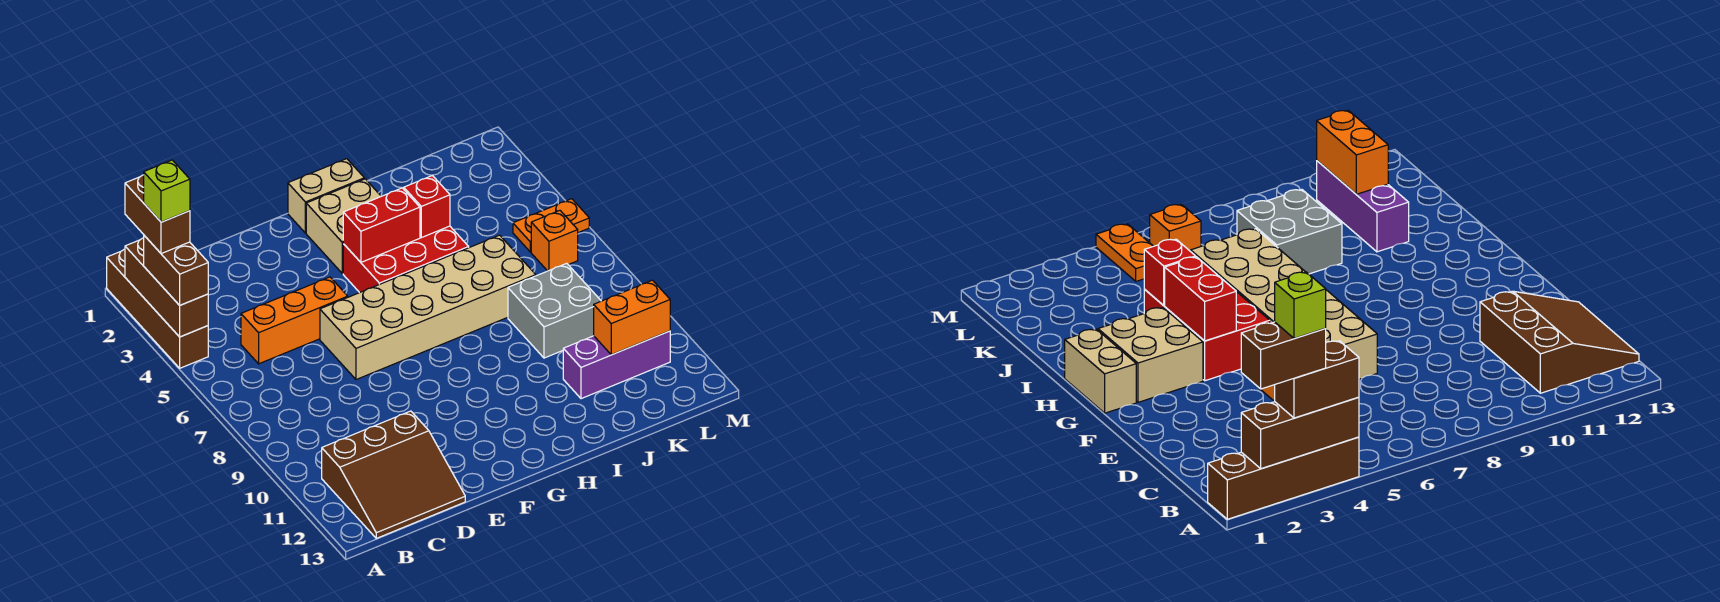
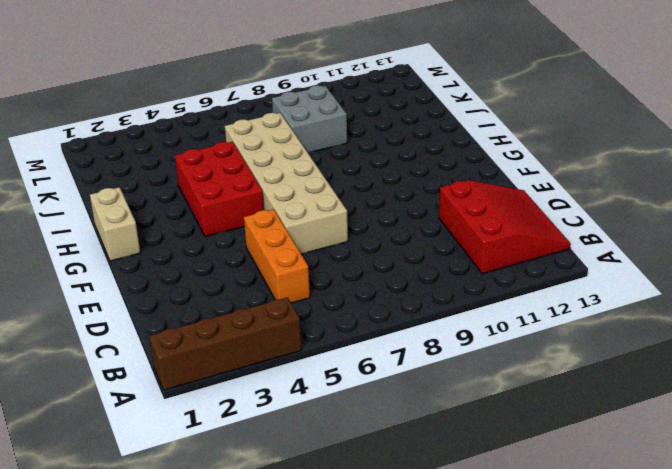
red slope B11:D13 level 1 top 11 -> brown slope B11:D13 level 1 top 11
none -> tan brick G2:H3 level 1
none -> purple brick J11:L11 level 1
none -> orange plate L5:M5 level 1

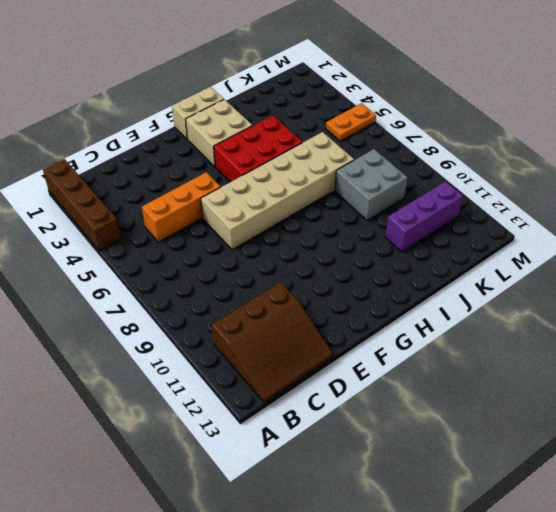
none -> orange brick L6 level 1
none -> brown brick A2:A4 level 2
none -> red brick G4:H4 level 2

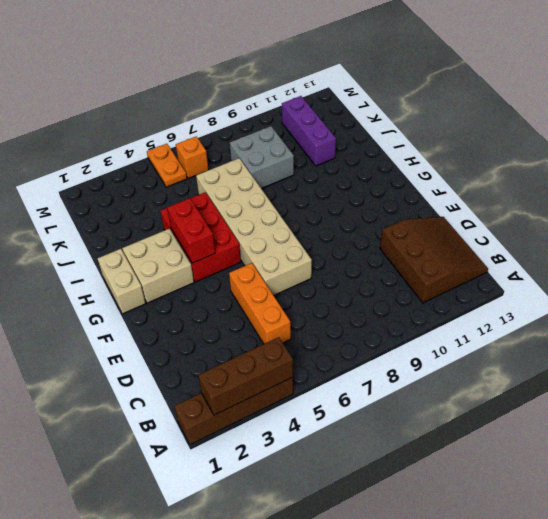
none -> red brick I4 level 2
none -> orange brick K11:L11 level 2
none -> brown brick A3:A4 level 3

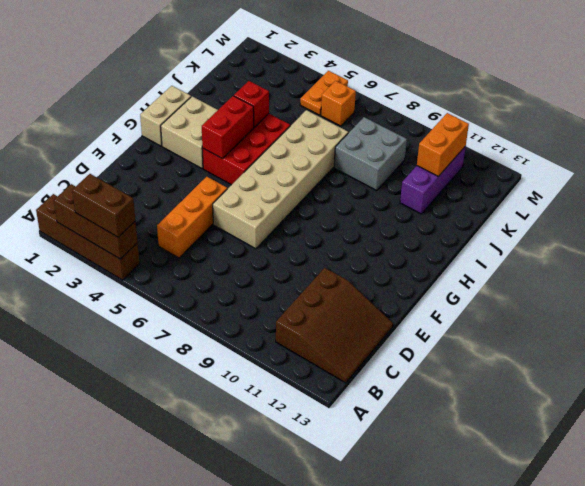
none -> brown brick A2:A3 level 4
none -> lime brick A3 level 5

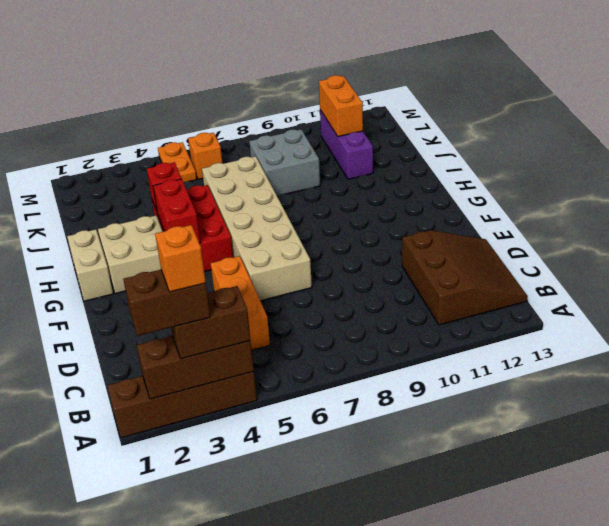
orange brick A3 level 5 -> lime brick A3 level 5

